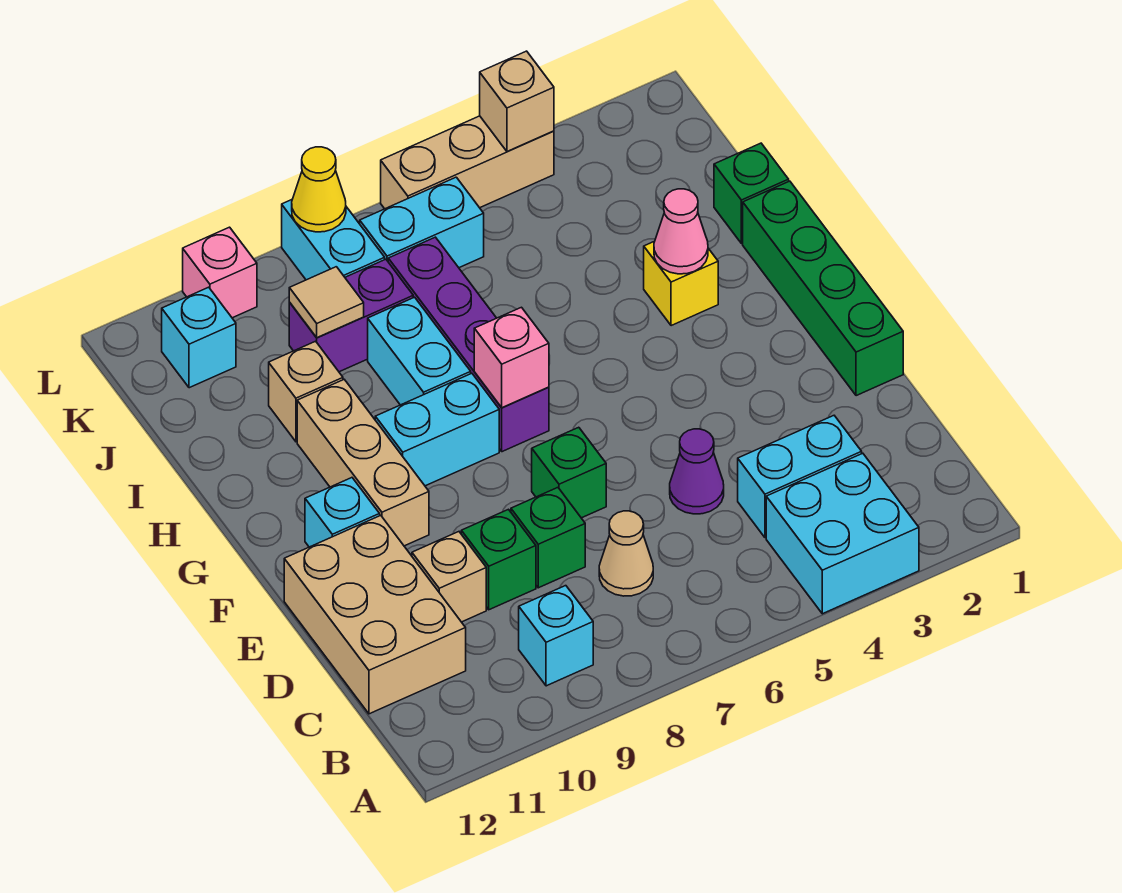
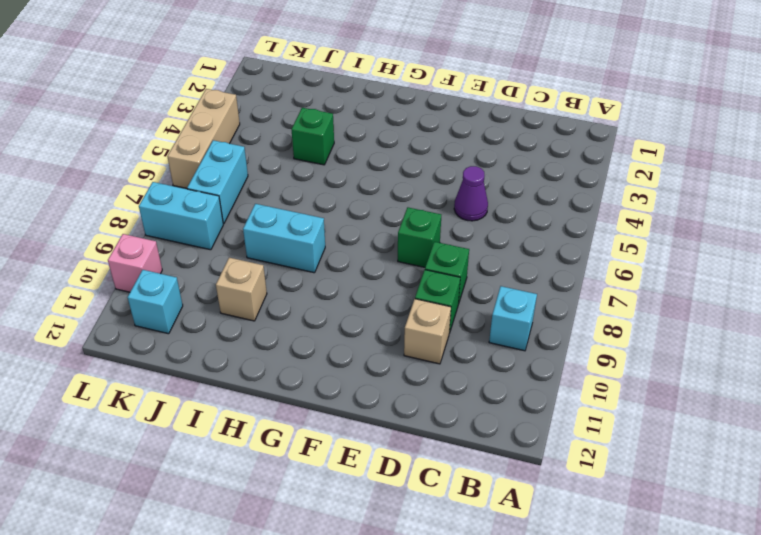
green brick I4 level 1 -> green brick I1 level 1
none -> cyan brick A3:B4 level 1
none -> cyan brick C3:C4 level 1
none -> tan cone C7 level 1
none -> tan brick C11:E12 level 1

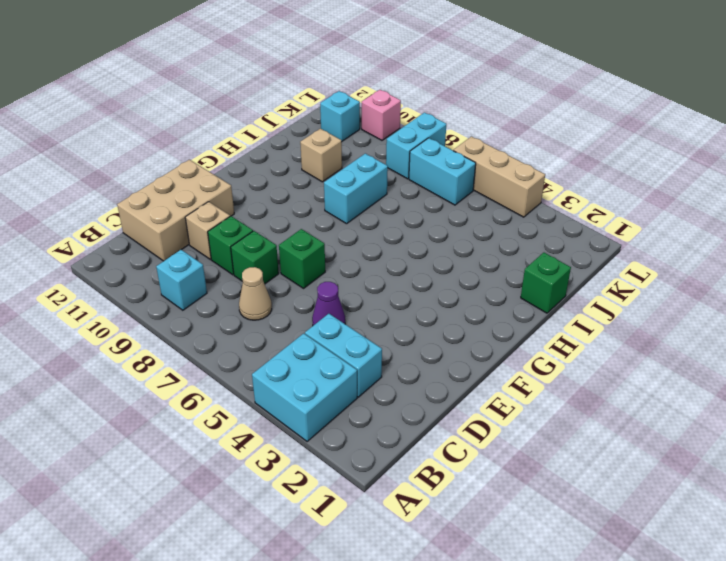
none -> green brick E1:H1 level 1
none -> tan brick F10:H10 level 1
none -> cyan brick F11 level 1
none -> purple brick G7:J7 level 1

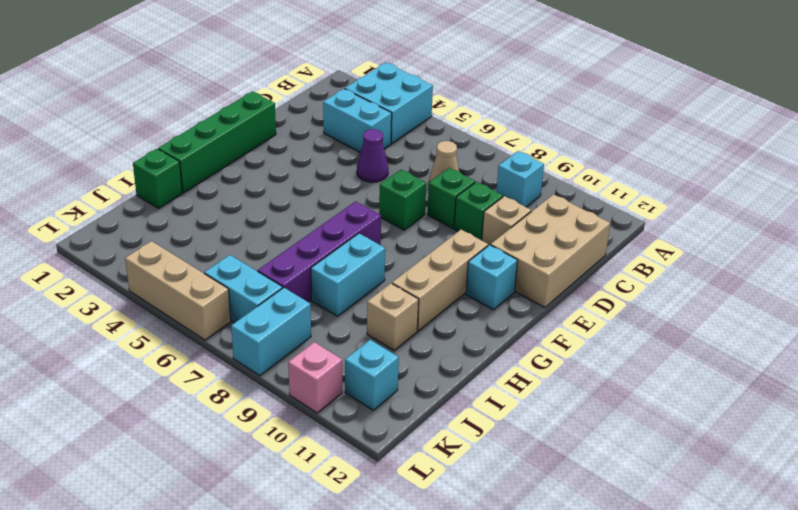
none -> cyan brick G8:G9 level 1
none -> yellow brick H3 level 1
none -> purple brick J8:J9 level 1
none -> pink brick G7 level 2

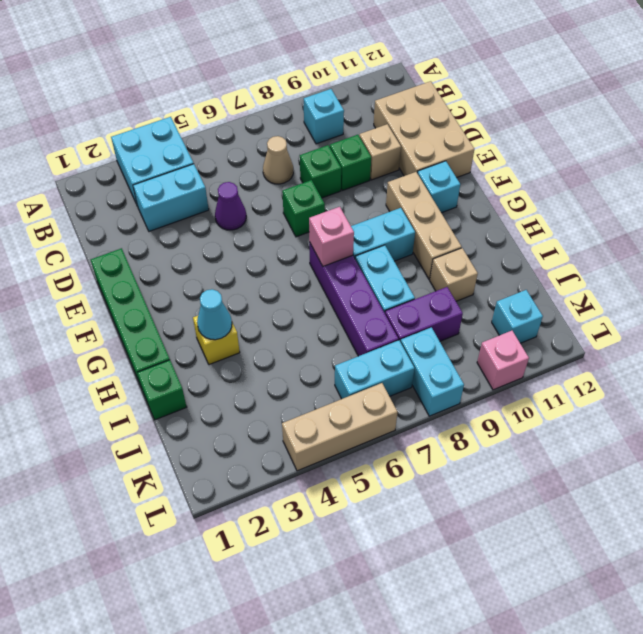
cyan cone H3 level 2 -> pink cone H3 level 2
none -> tan tile J9 level 2
none -> tan brick L4 level 2
none -> yellow cone L8 level 2

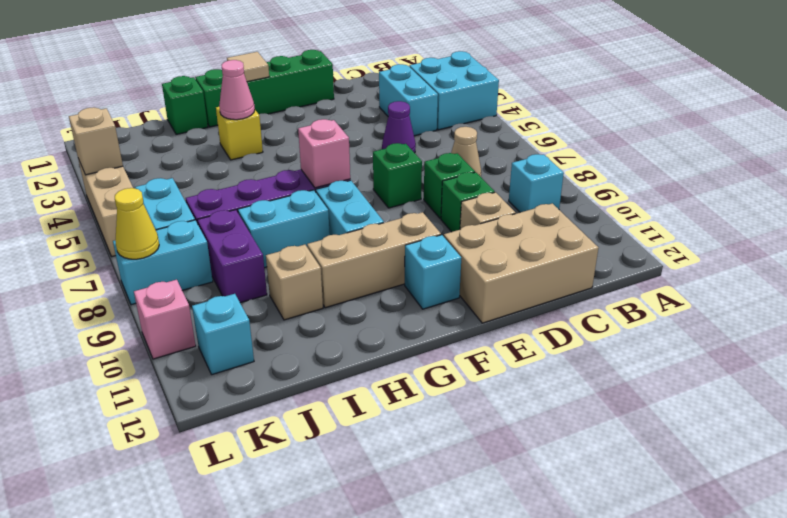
tan tile G1 level 2 -> tan tile J9 level 2

